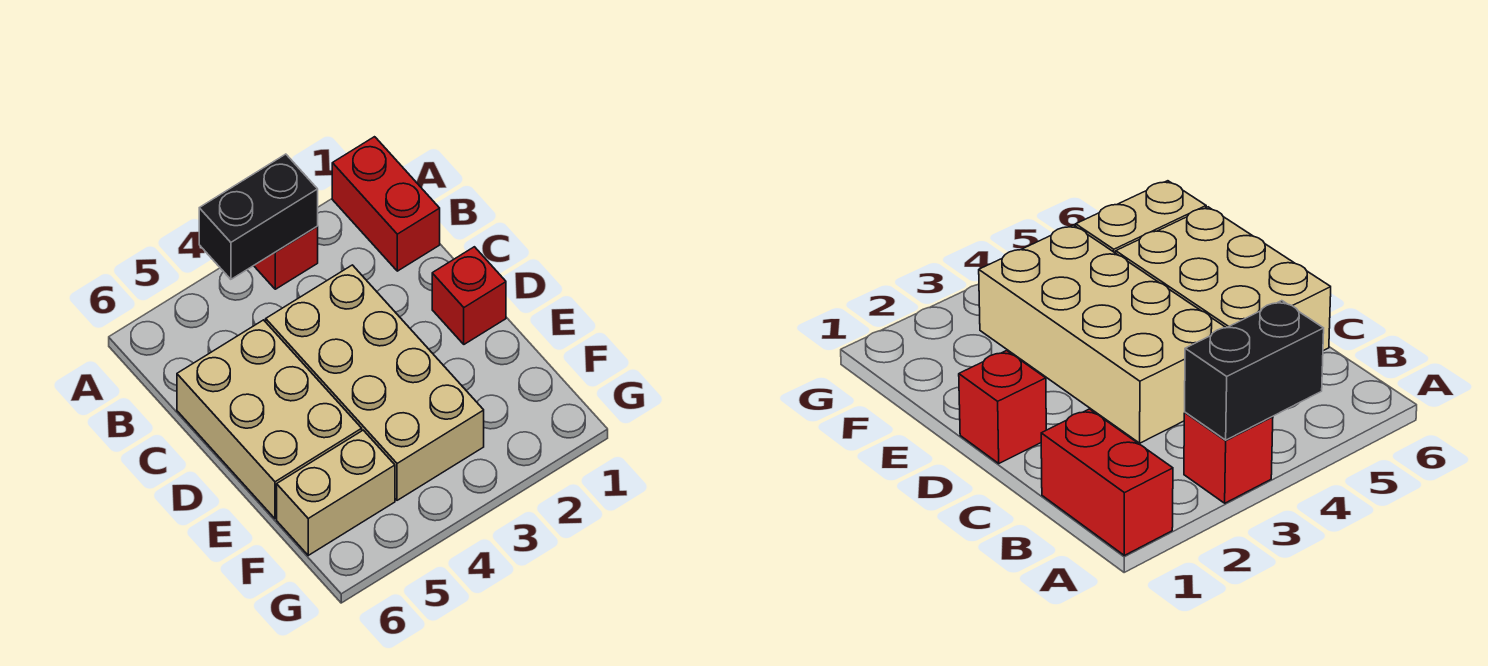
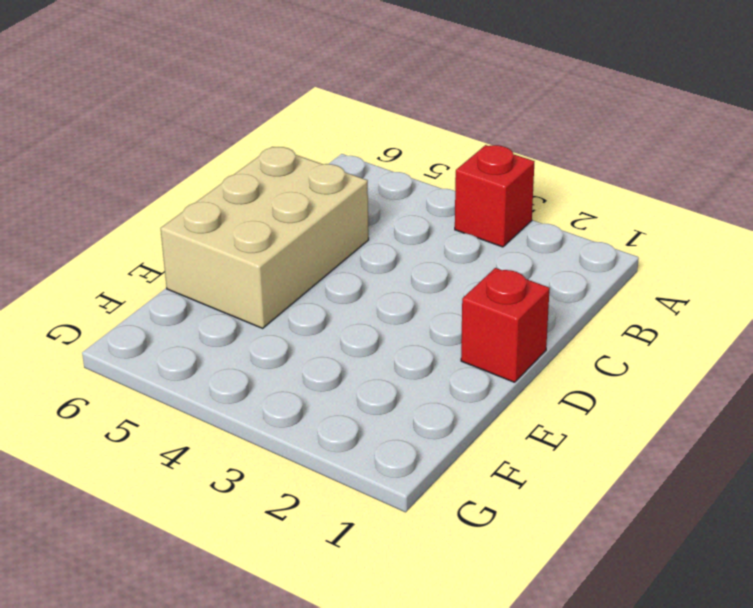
none -> red brick A1:B1 level 1
none -> tan brick C3:F4 level 1

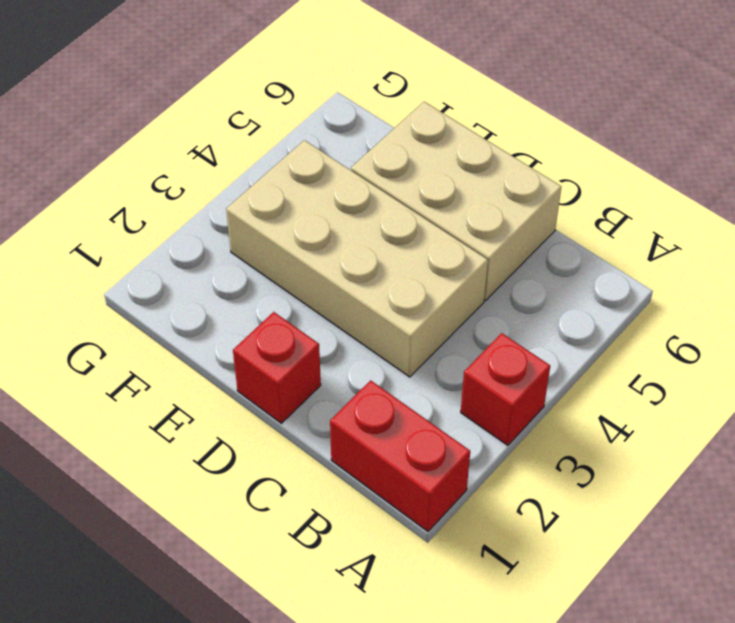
none -> tan brick F5:F6 level 1
none -> black brick A3:A4 level 2

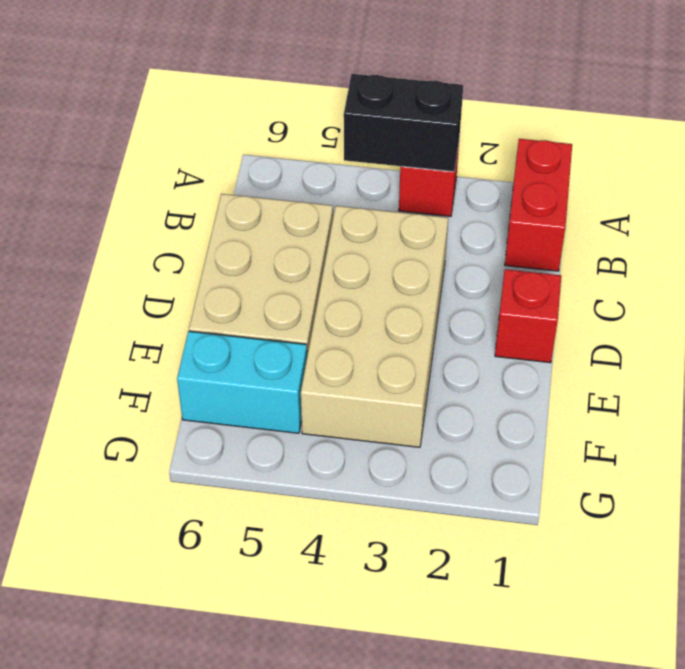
cyan brick F5:F6 level 1 -> tan brick F5:F6 level 1

